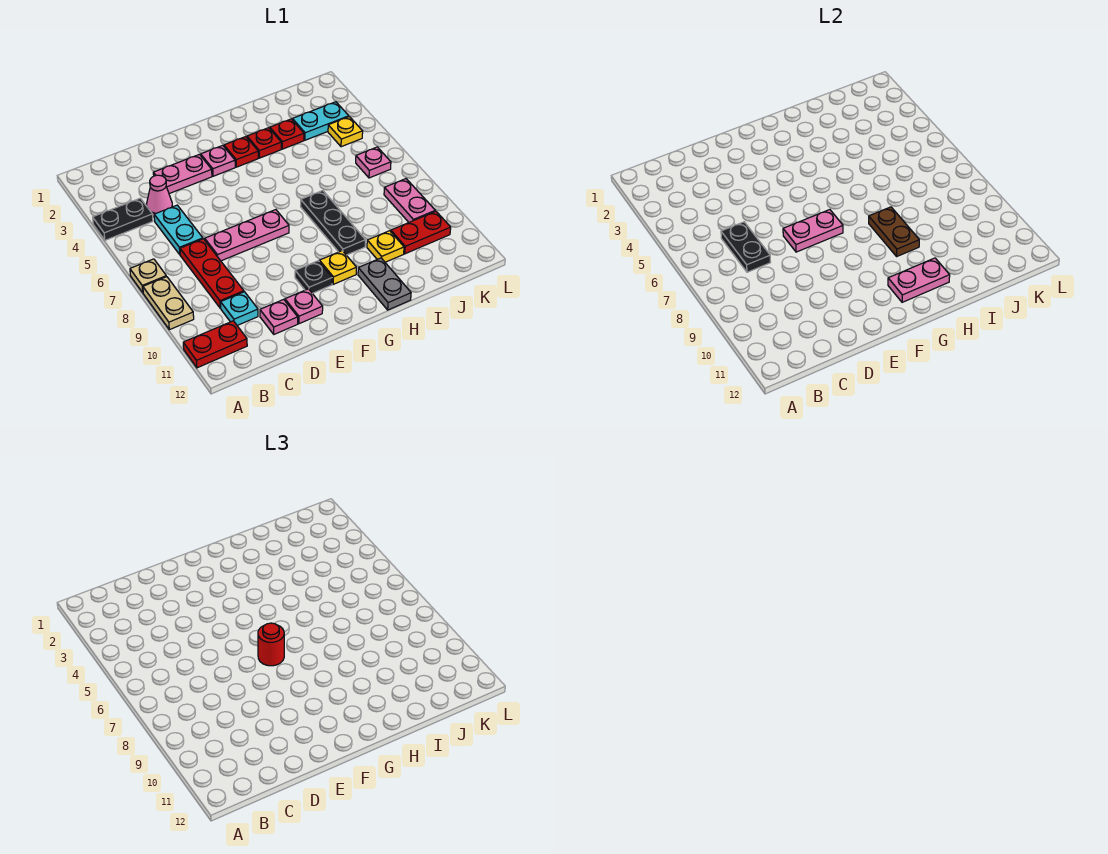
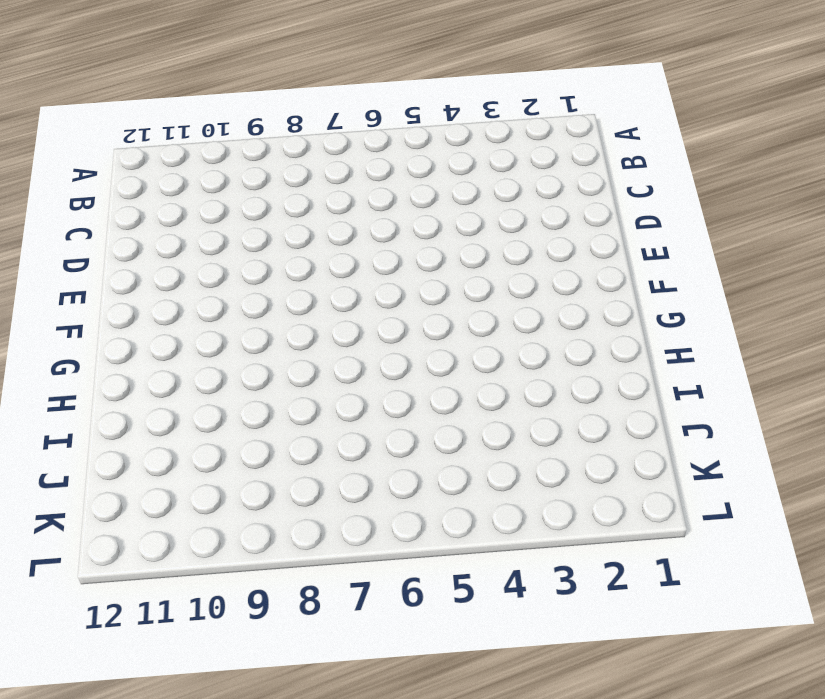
none -> black plate A4:B4 level 1
none -> tan plate A7 level 1
none -> tan plate A8:A9 level 1
none -> red plate A11:B11 level 1

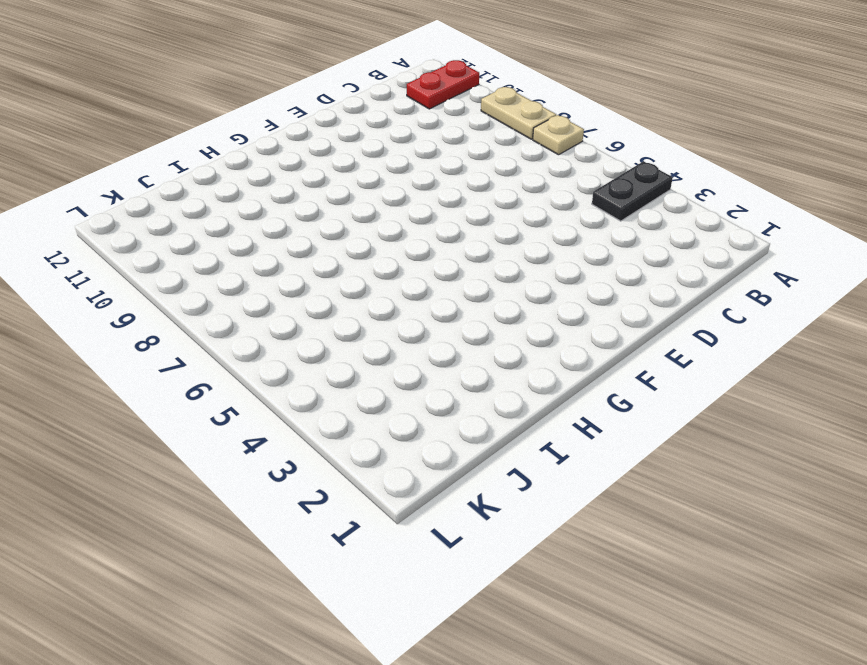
none -> pink cone C4 level 1
none -> cyan plate C5:C6 level 1
none -> red plate C7:C9 level 1
none -> cyan plate C10 level 1

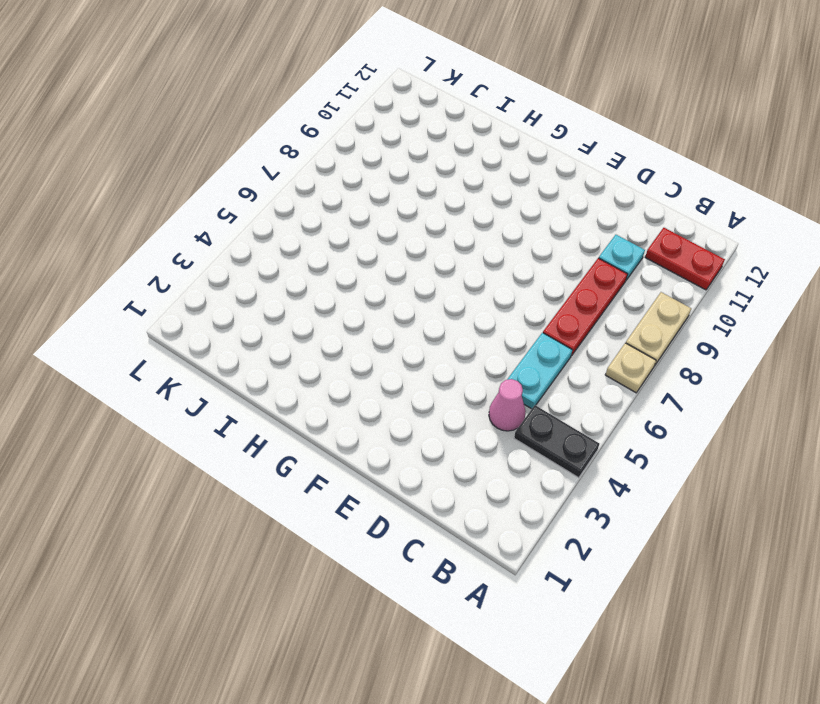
none -> pink plate D3:E3 level 1
none -> pink plate D7:F7 level 1
none -> pink plate D11 level 1
none -> pink plate E11 level 1

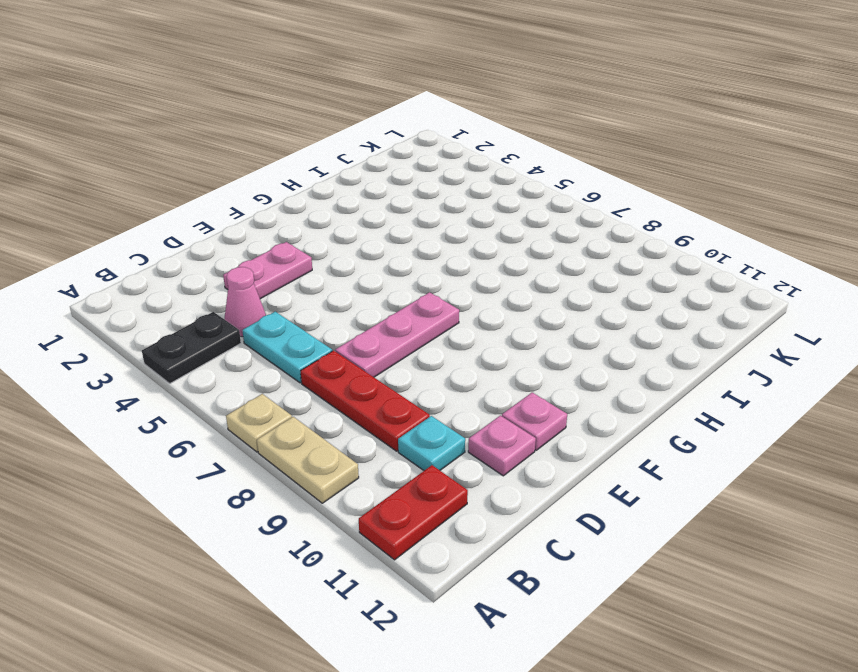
none -> pink plate F3 level 1
none -> black plate F10 level 1
none -> red plate G3 level 1
none -> yellow plate G10 level 1

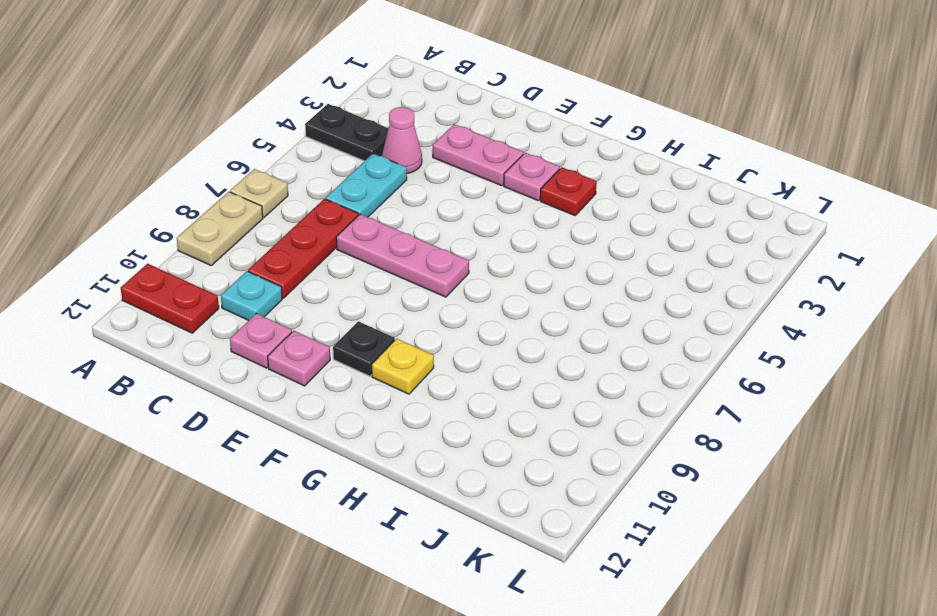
none -> red plate H3 level 1
none -> black plate H7:H9 level 1
none -> grey plate H11:H12 level 1
none -> red plate I3 level 1

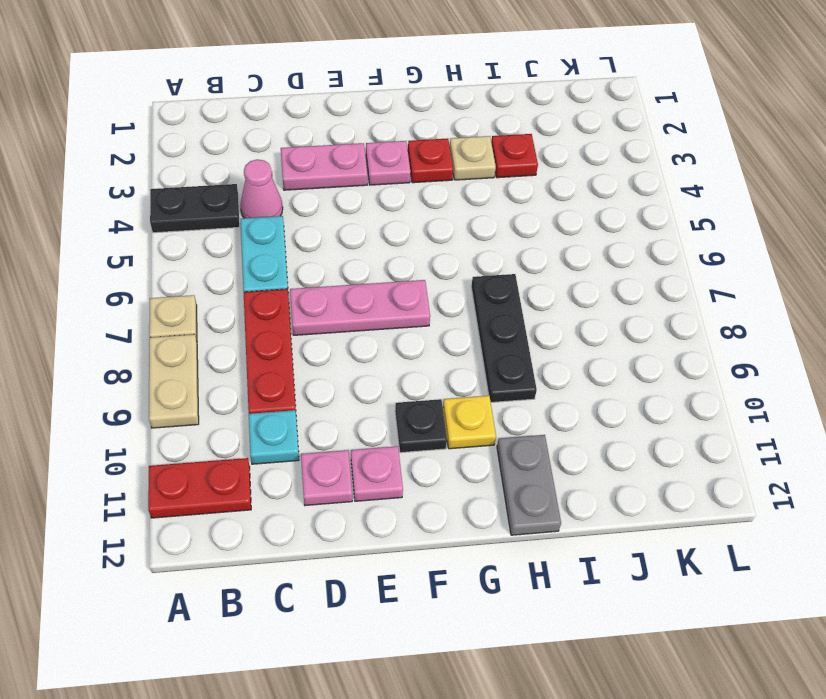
tan plate H3 level 1 -> red plate H3 level 1
none -> yellow plate I10 level 1
none -> cyan plate J3:K3 level 1
none -> red plate J10:K10 level 1
none -> yellow plate K4 level 1

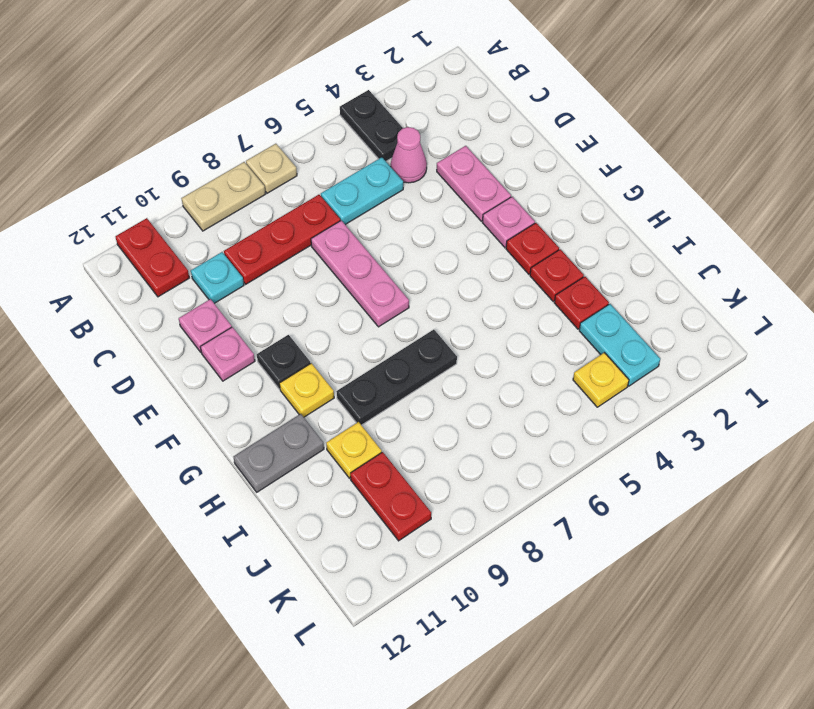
none -> pink plate K6 level 1
none -> pink plate K8:K9 level 1
none -> black plate C6:C7 level 2
none -> pink plate E7:F7 level 2

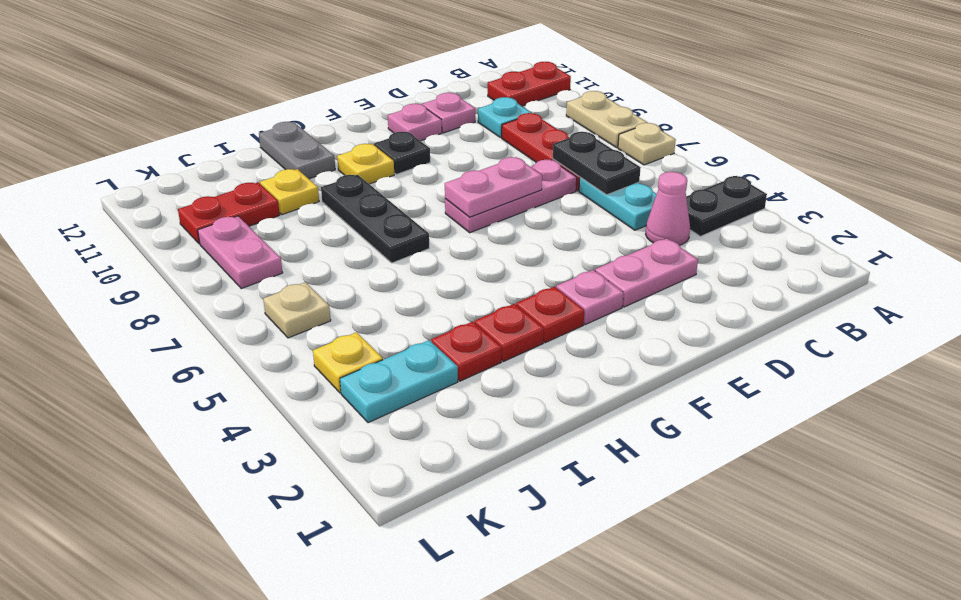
tan plate K6 level 1 -> pink plate K6 level 1
none -> pink plate G11:H11 level 2
none -> brown plate H8:H9 level 2
none -> red round brick F7 level 3

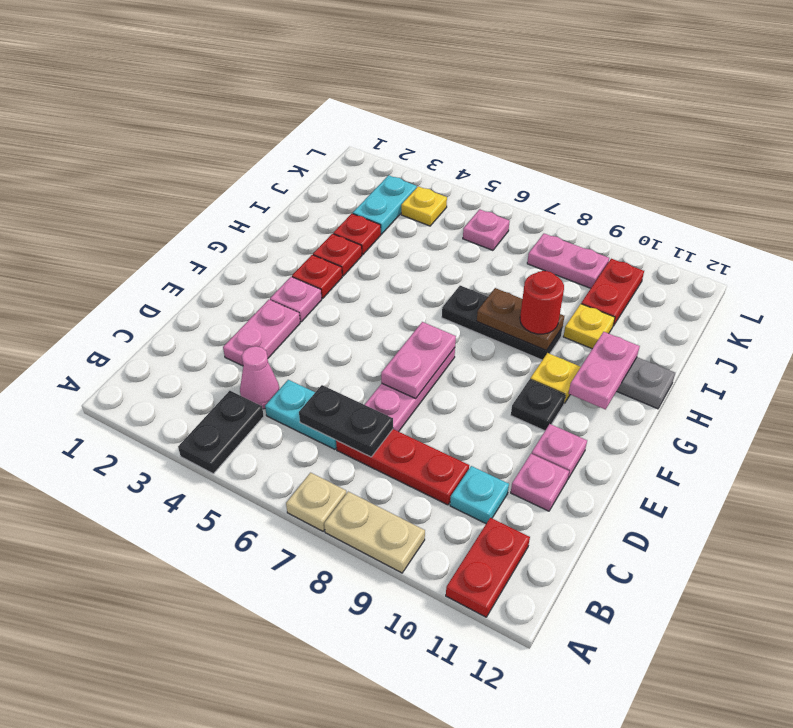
red round brick H9 level 3 -> red round brick F7 level 3

